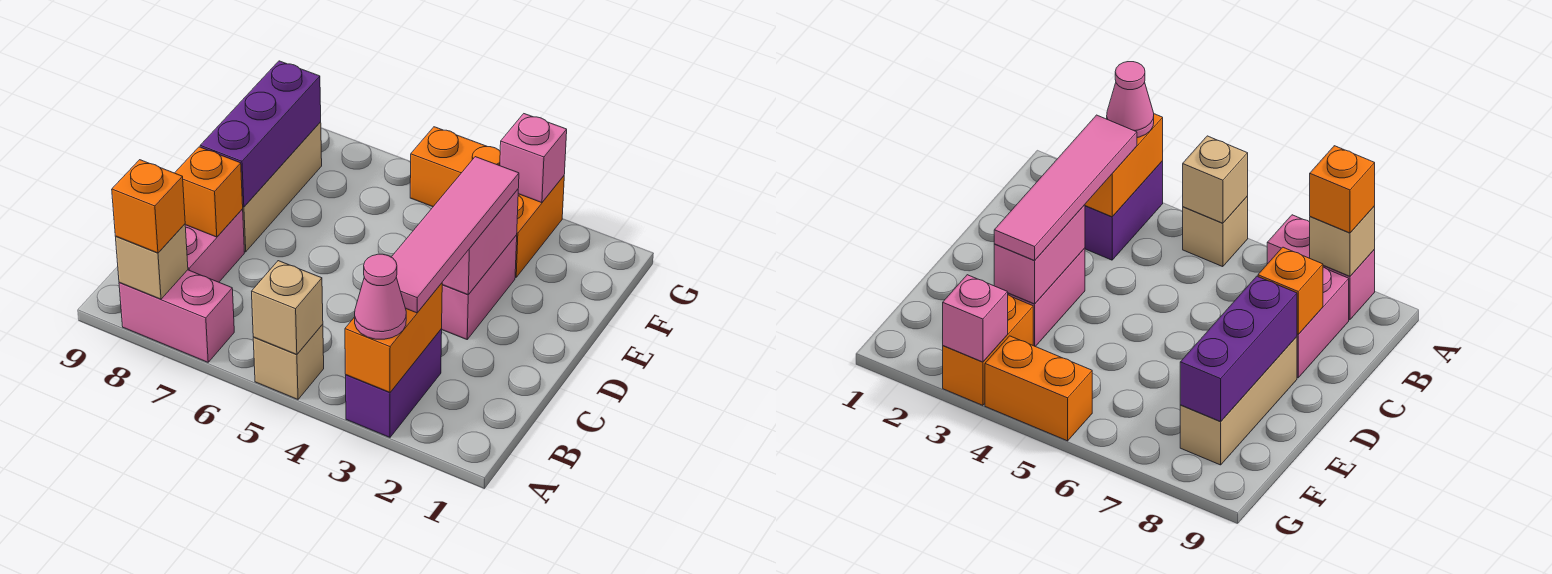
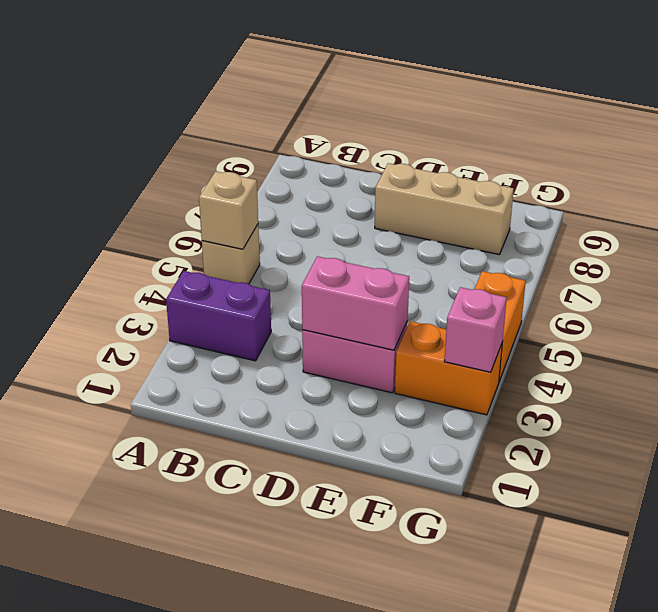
none -> pink brick A7:A8 level 1
none -> pink brick B8:C8 level 1
none -> orange brick A3:B3 level 2

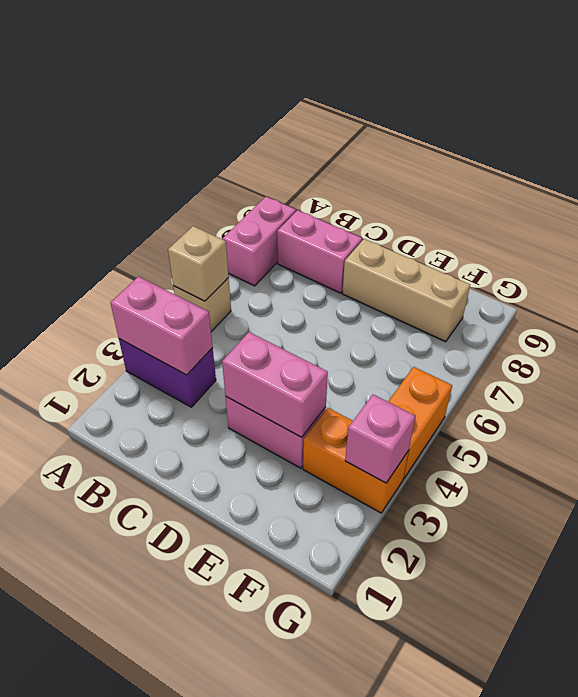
pink brick A3:B3 level 2 -> orange brick A3:B3 level 2
none -> tan brick A8 level 2
none -> orange brick C8 level 2
none -> purple brick D8:F8 level 2

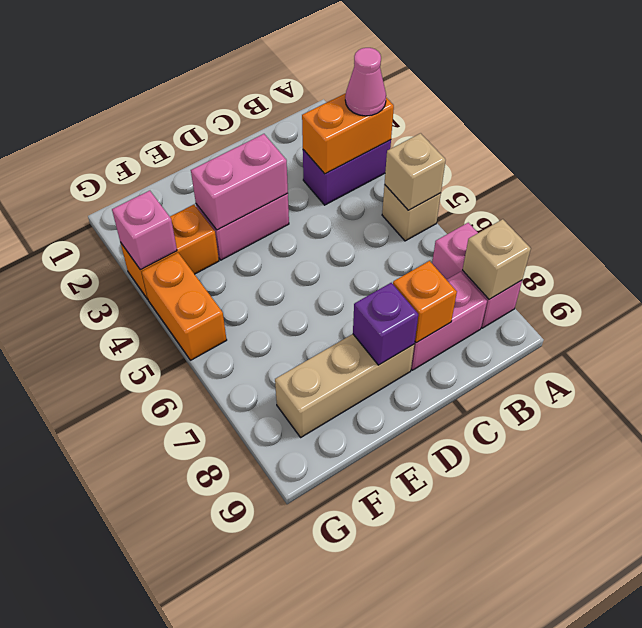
purple brick D8 level 2 -> purple brick D8:F8 level 2
none -> orange brick A8 level 3
none -> pink tile B3:E3 level 3

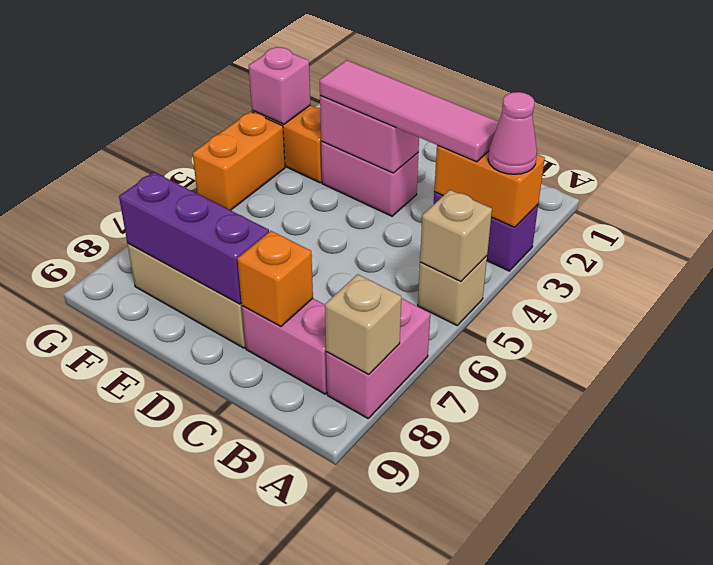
none -> orange brick A8 level 3

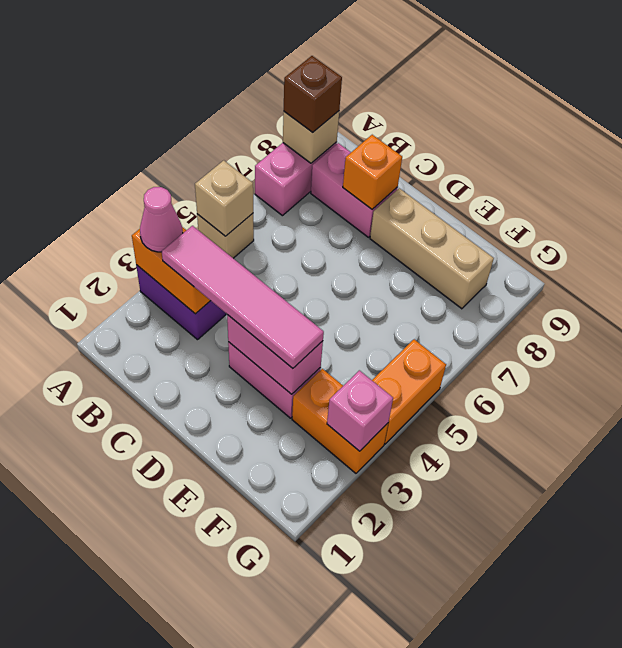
brown brick A8 level 3 -> orange brick A8 level 3
none -> purple brick D8:F8 level 2

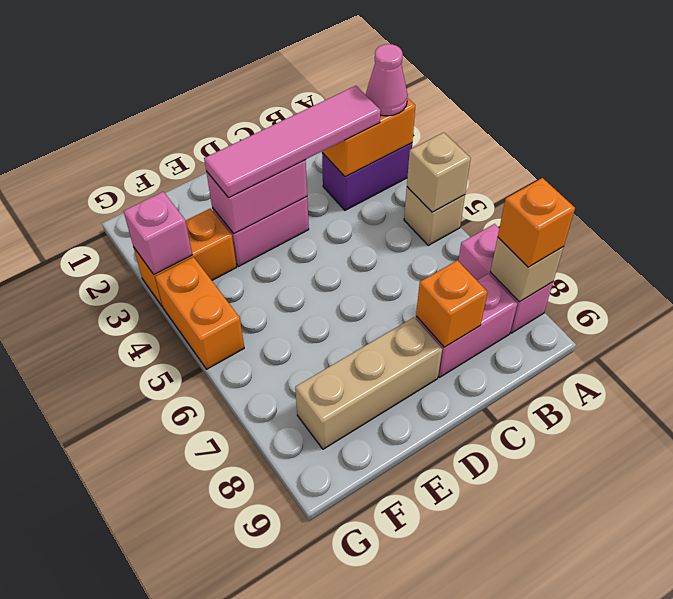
none -> purple brick D8:F8 level 2

